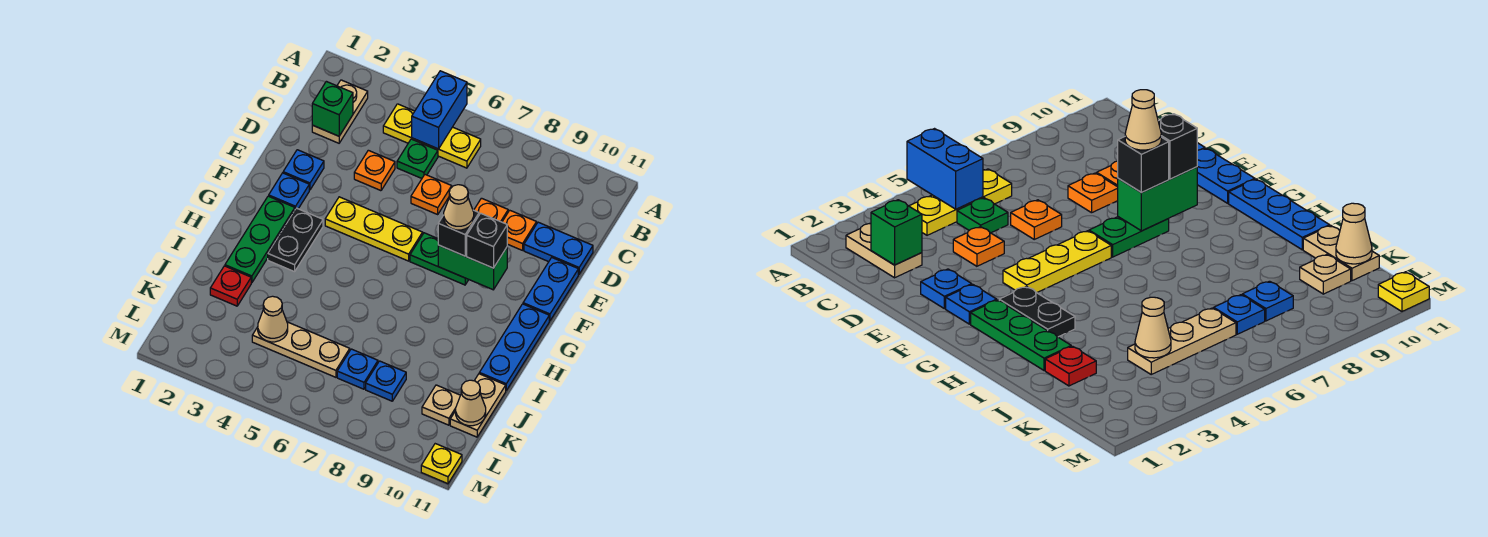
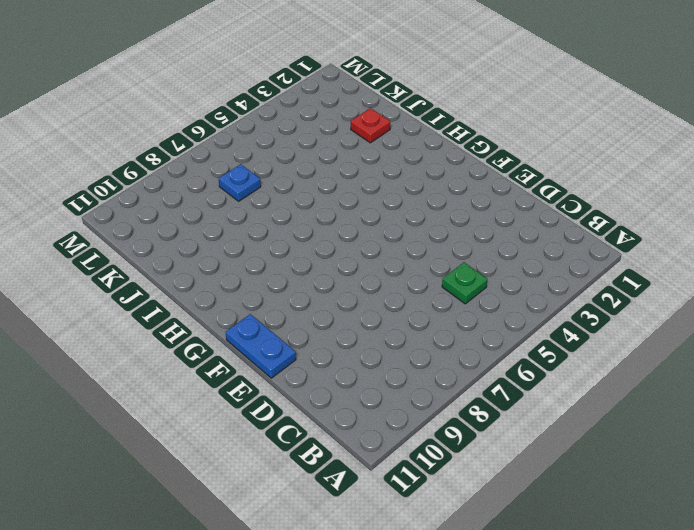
none -> tan plate B2:C2 level 1
none -> yellow plate B4:B6 level 1
none -> orange plate D4 level 1
none -> orange plate D6 level 1

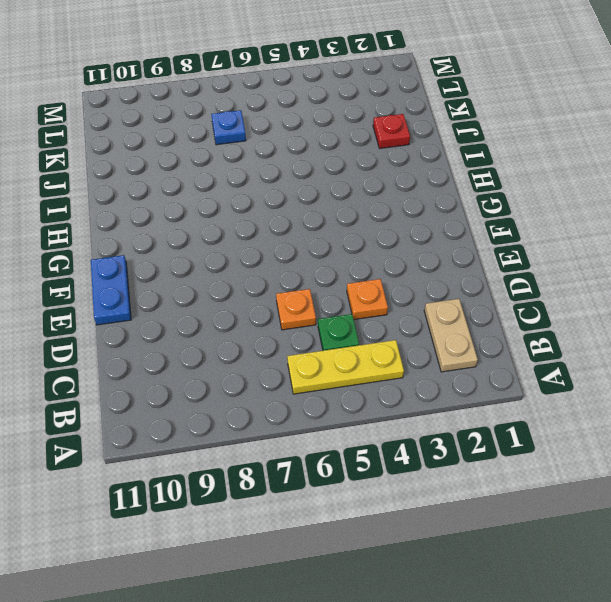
none -> orange plate D8 level 1
none -> orange plate D9 level 1
none -> blue plate D10:D11 level 1
none -> blue plate E2 level 1

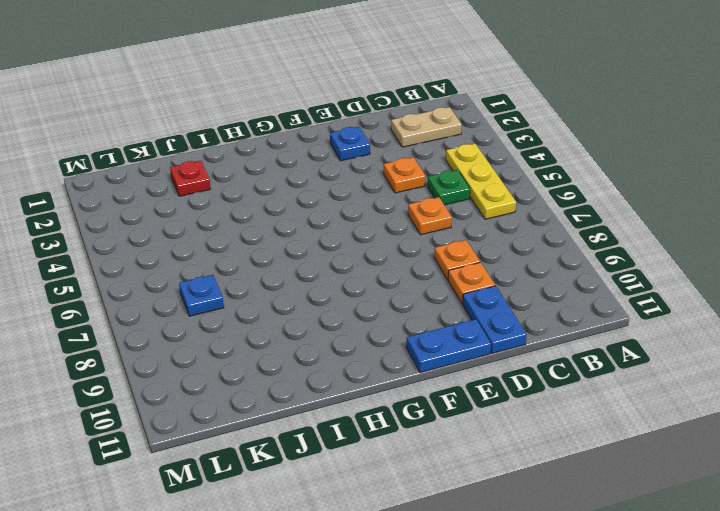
none -> blue plate F2 level 1
none -> yellow plate F4:F6 level 1
none -> green plate F7:F8 level 1
none -> green plate G2:I2 level 1

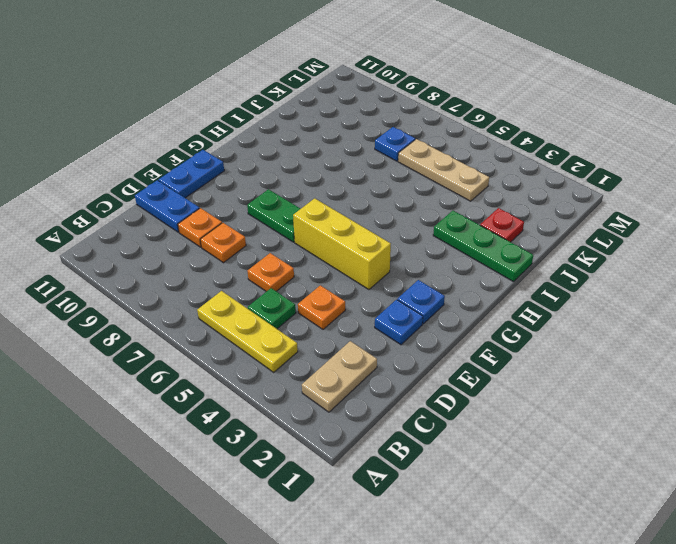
yellow brick F4:F6 level 1 -> yellow plate F4:F6 level 1
green plate I1:I3 level 1 -> green plate G2:I2 level 1
none -> black plate G3:H3 level 1
none -> blue plate G11:I11 level 1
none -> tan plate J11:K11 level 1
none -> blue plate K8 level 1

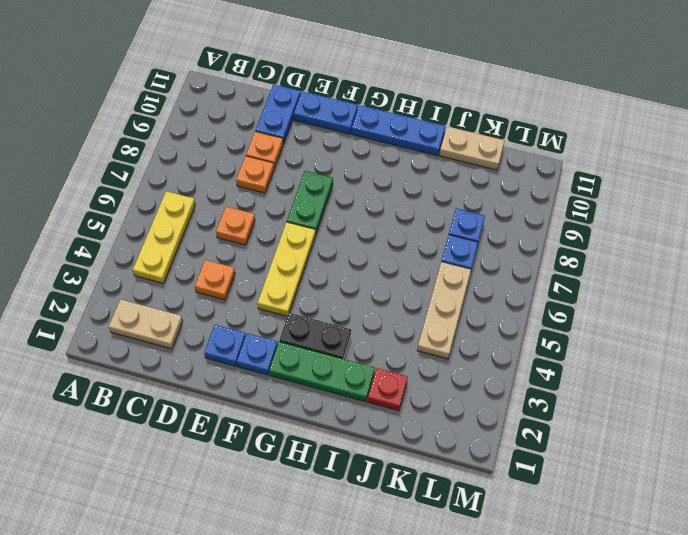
none -> green plate C5 level 1
none -> tan plate K10 level 1
none -> yellow plate M11 level 1
none -> blue brick A5:B5 level 2

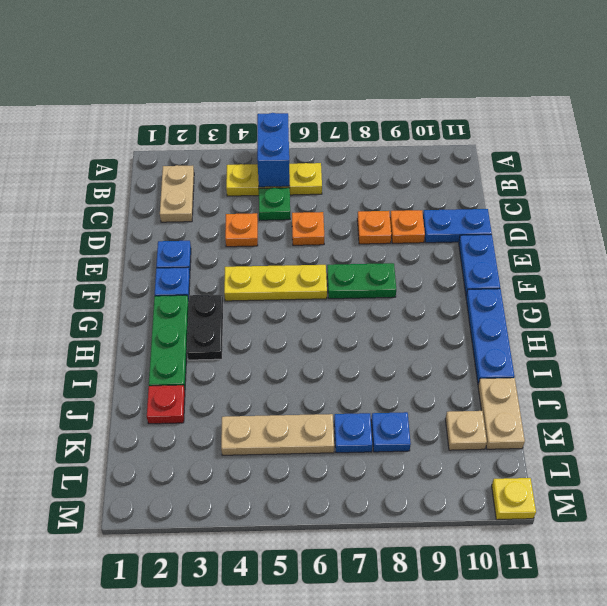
none -> green brick C2 level 2
none -> green brick F8:F9 level 2
none -> tan cone K4 level 2
none -> tan cone K11 level 2

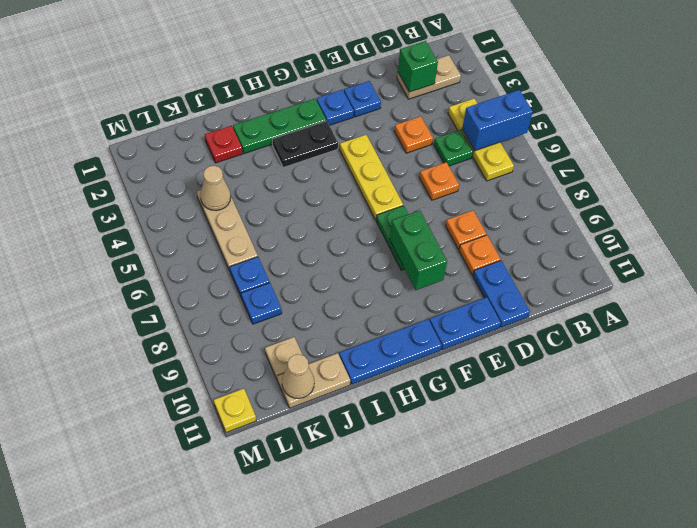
none -> black brick F8 level 3
none -> black brick F9 level 3
none -> tan cone F8 level 4

